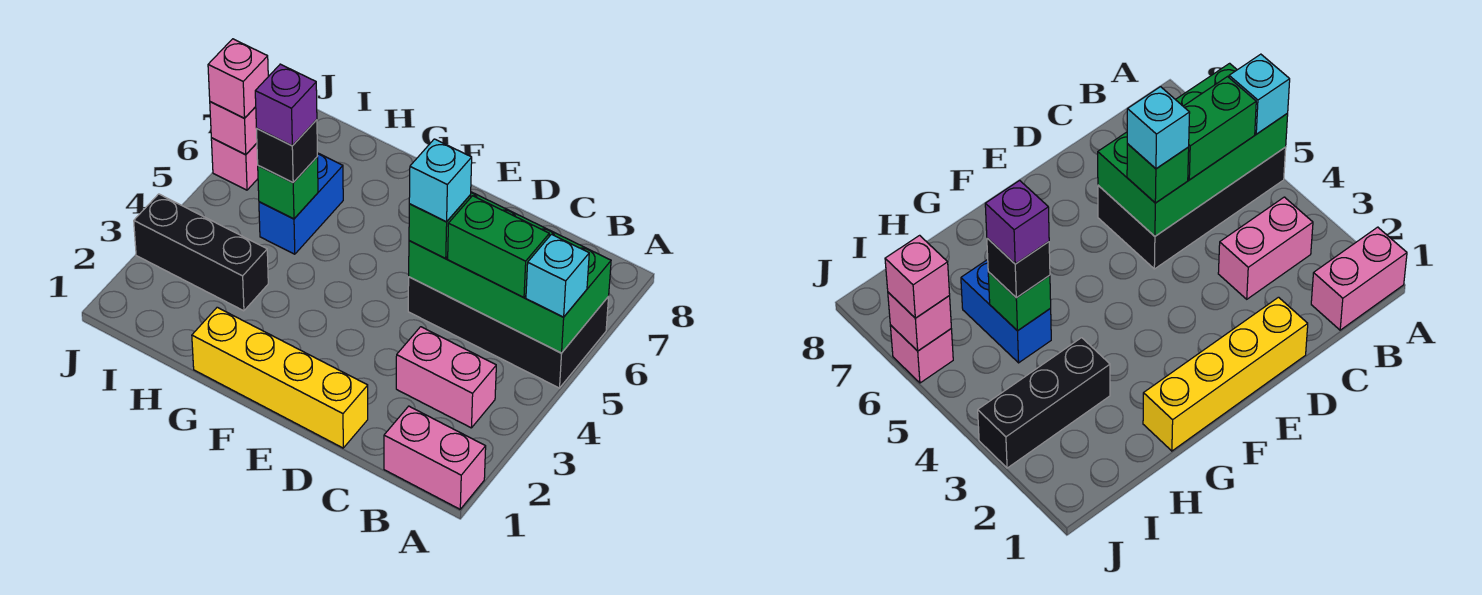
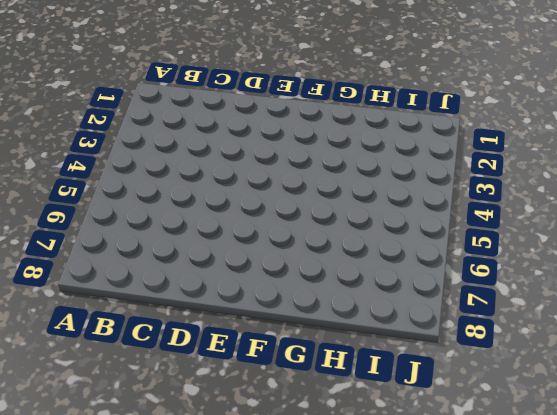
none -> pink brick A1:B1 level 1
none -> black brick A5:D6 level 1
none -> pink brick B3:C3 level 1

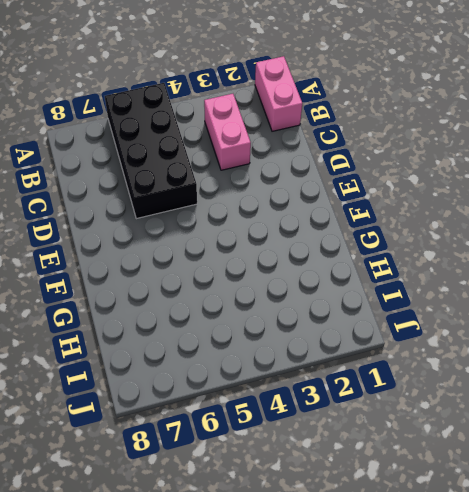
none -> yellow brick D1:G1 level 1
none -> black brick H3:J3 level 1
none -> blue brick H5:H6 level 1

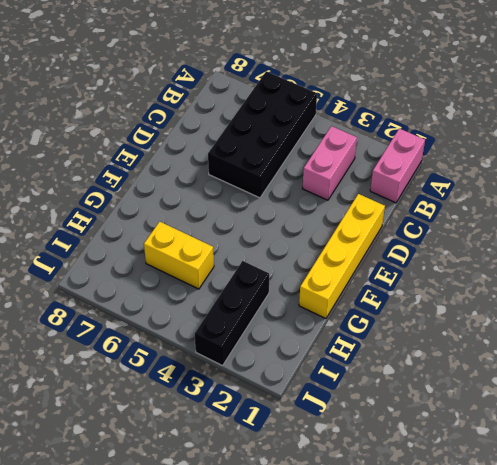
yellow brick H5:H6 level 1 -> blue brick H5:H6 level 1
none -> pink brick J6 level 1
none -> green brick A5:D6 level 2
none -> green brick H5 level 2

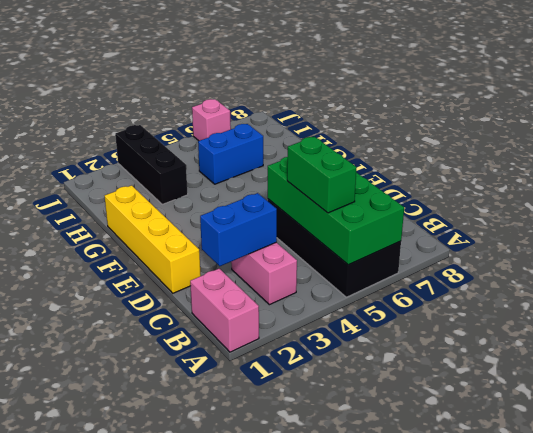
blue brick C2:C3 level 2 -> none
none -> green brick H5 level 2
none -> pink brick J6 level 2
none -> cyan brick A5 level 3

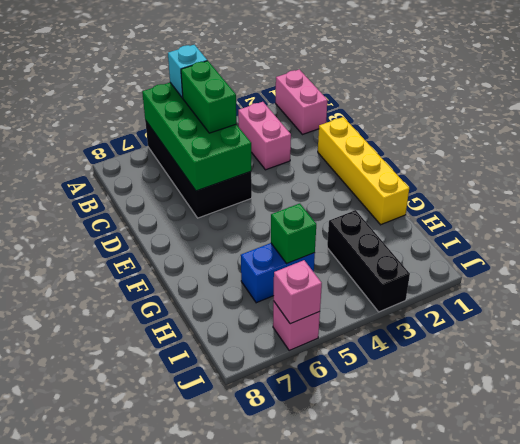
none -> green brick D5 level 3
none -> black brick H5 level 3
none -> pink brick J6 level 3

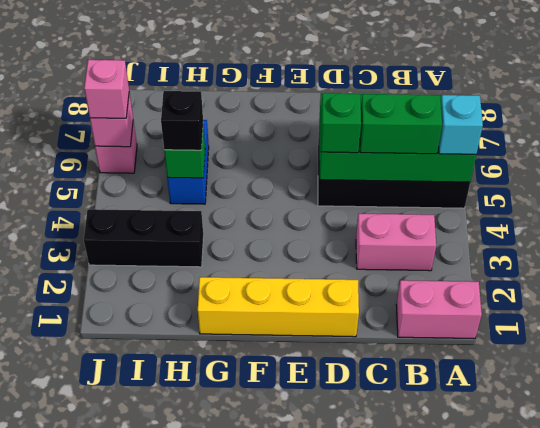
none -> cyan brick D5 level 4
none -> purple brick H5 level 4

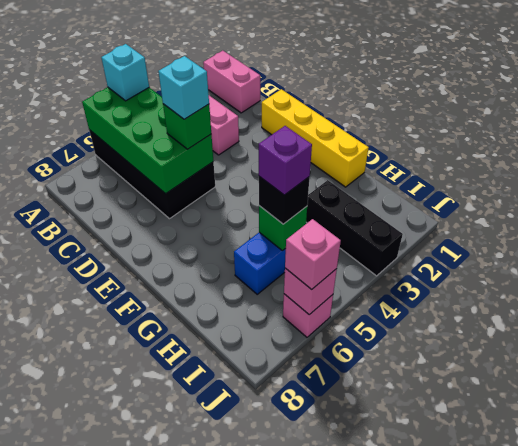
none -> green brick B5:C5 level 3

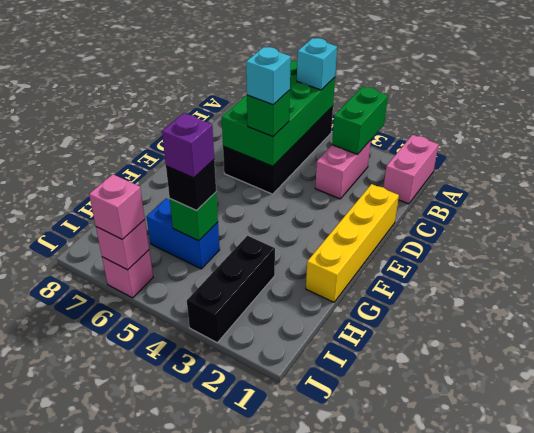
green brick A3:B3 level 2 -> green brick B5:C5 level 3

